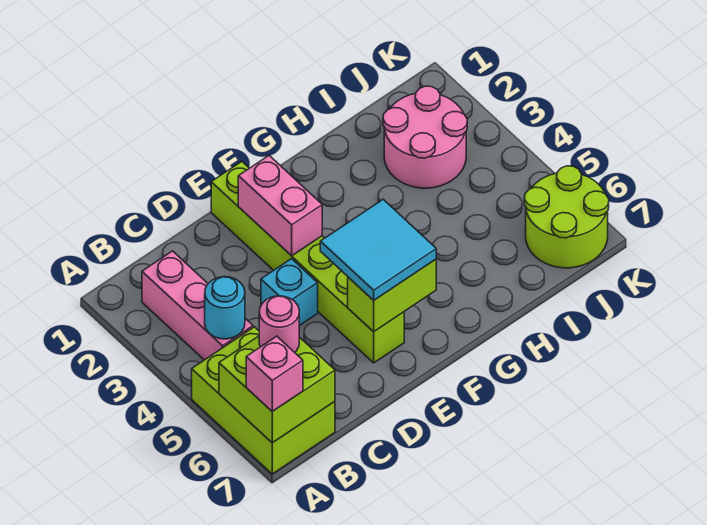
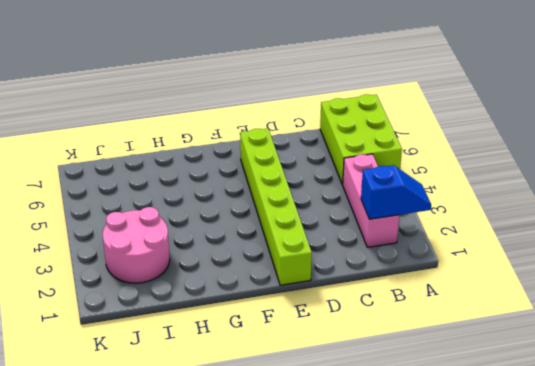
blue slope A2:B2 level 2 top B -> none
none -> cyan brick D4 level 1
none -> lime round brick J6:K7 level 1
none -> lime brick A6:B7 level 2

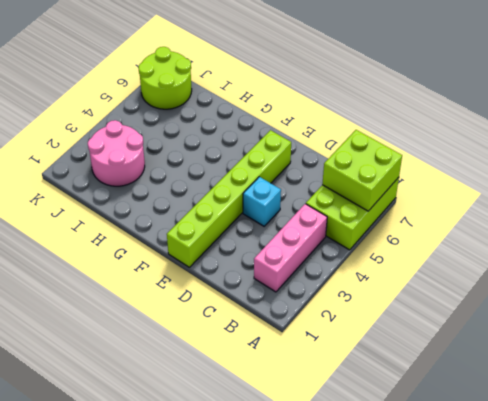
none -> cyan round brick B4 level 2
none -> pink brick E2:E3 level 2
none -> lime brick E6:F6 level 2

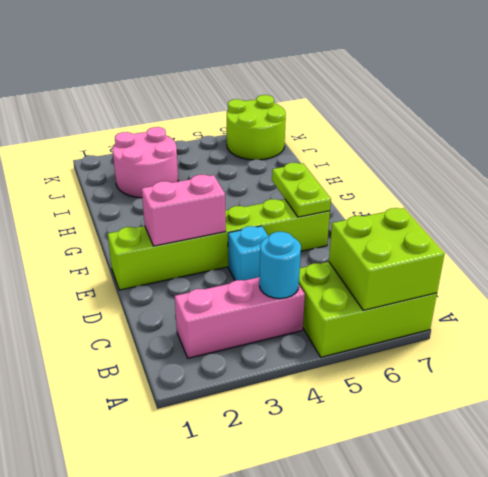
lime plate E6:F6 level 2 -> lime brick E6:F6 level 2
none -> pink brick A7 level 3
none -> pink round brick B6 level 3
none -> cyan tile E5:F6 level 3

